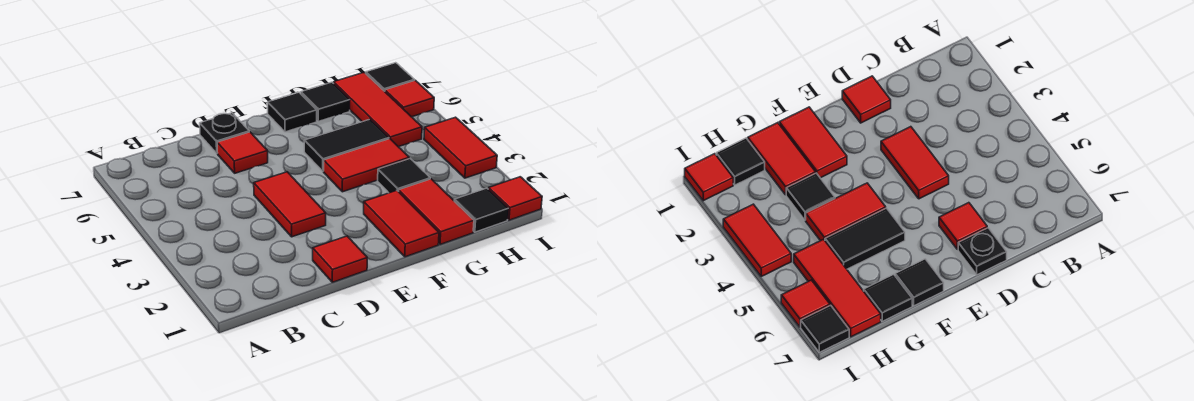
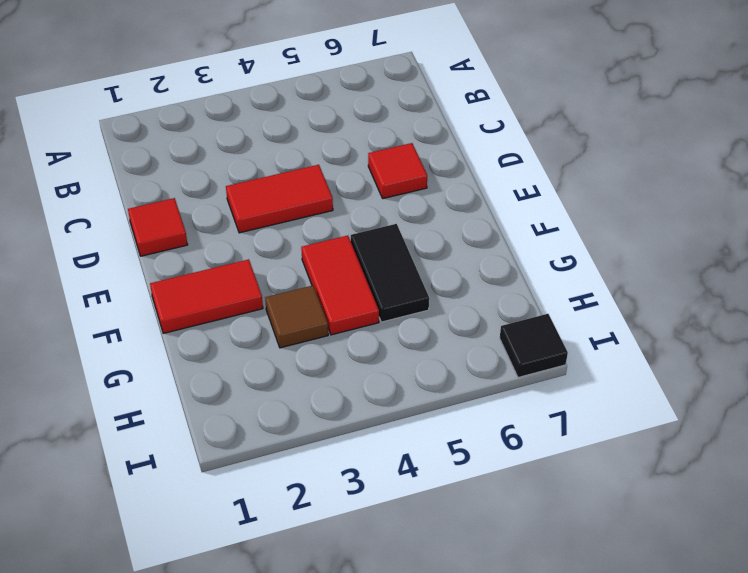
brown tile G3 level 1 -> black tile G3 level 1
none -> black plate D7 level 1
none -> black tile F7 level 1
none -> red tile G1:G2 level 1

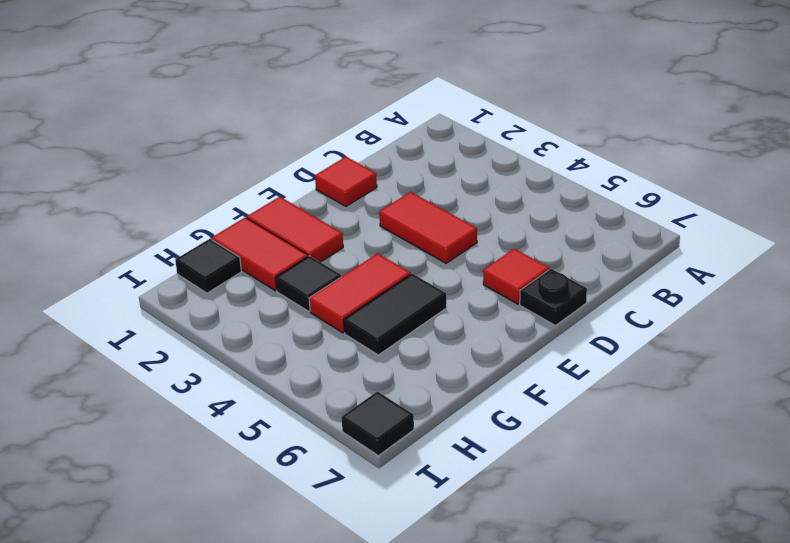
none -> black tile F7 level 1
none -> black tile G7 level 1
none -> red tile H5:H7 level 1

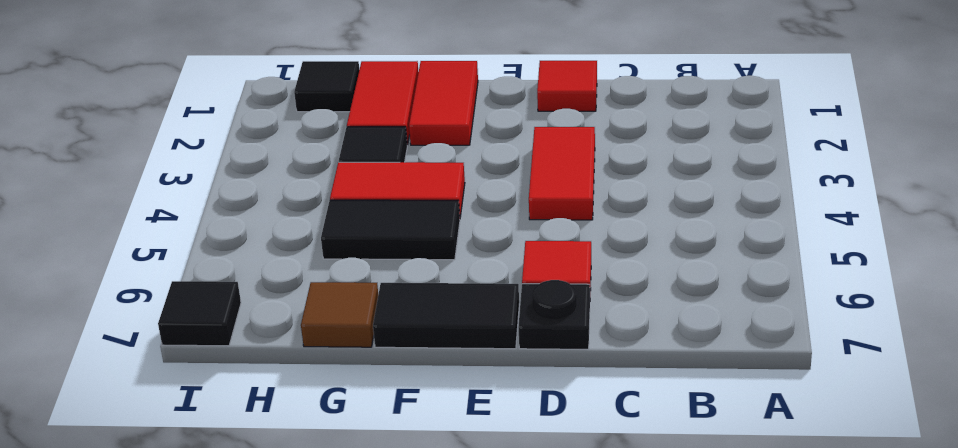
black tile E7:F7 level 1 -> black tile F7 level 1
brown tile G7 level 1 -> black tile G7 level 1
none -> red tile H5:H7 level 1
none -> red tile I1 level 1
none -> red tile I3:I4 level 1

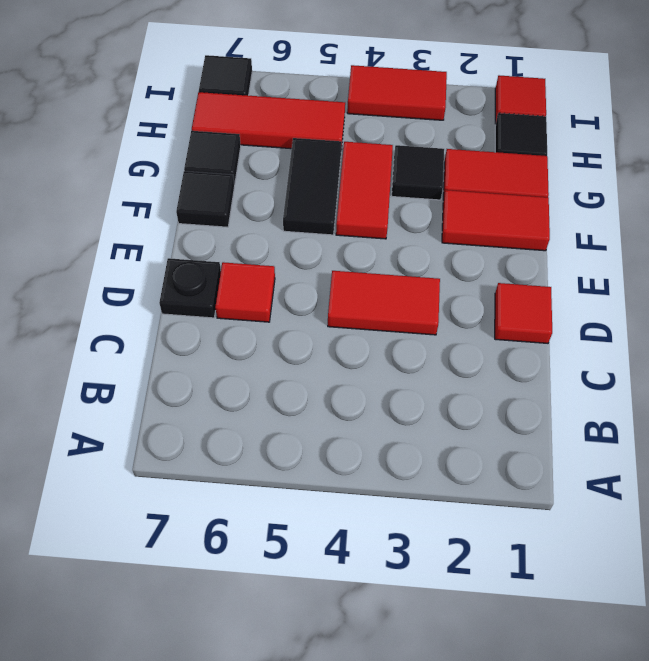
none -> red tile I6 level 1

